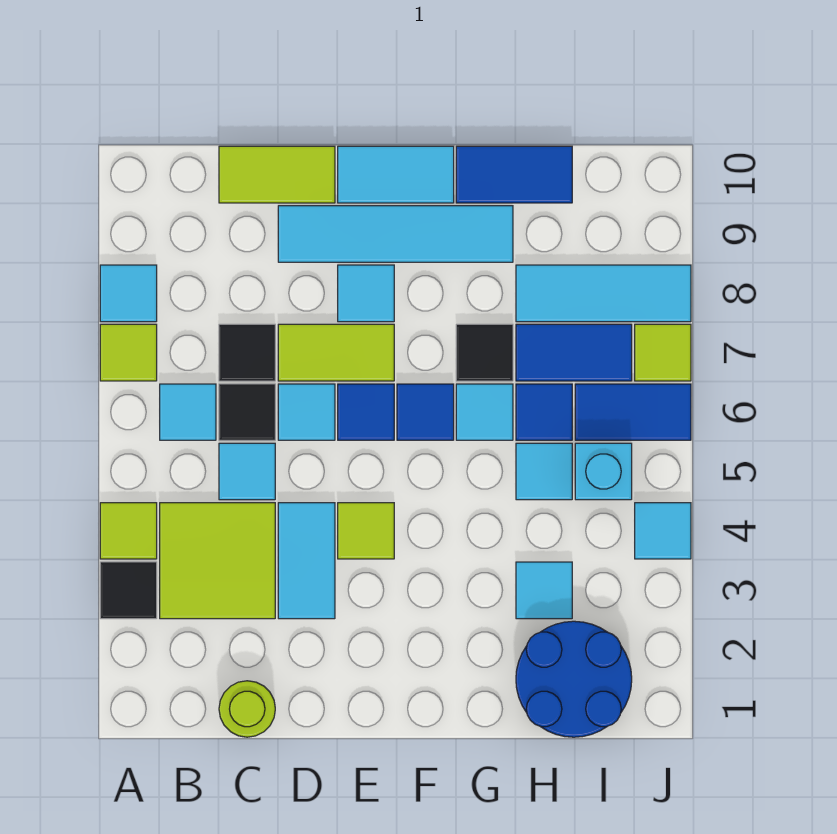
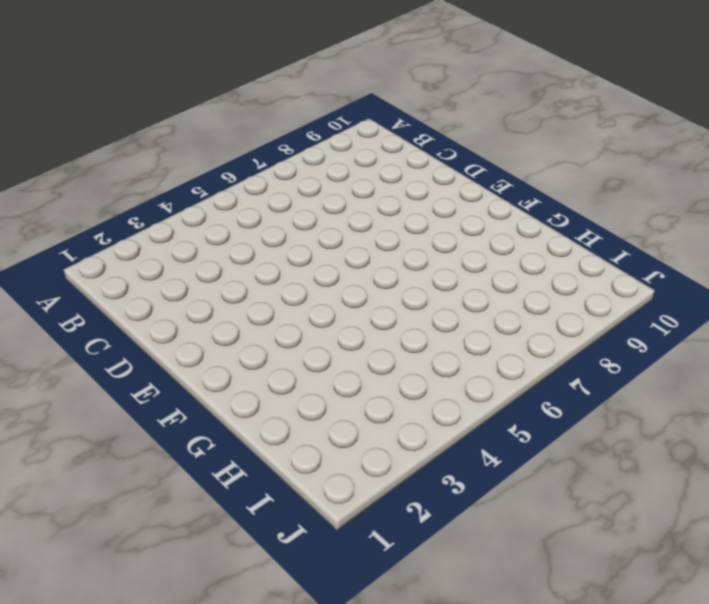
none -> black tile A3 level 1
none -> lime tile A4 level 1
none -> lime tile A7 level 1
none -> cyan tile A8 level 1

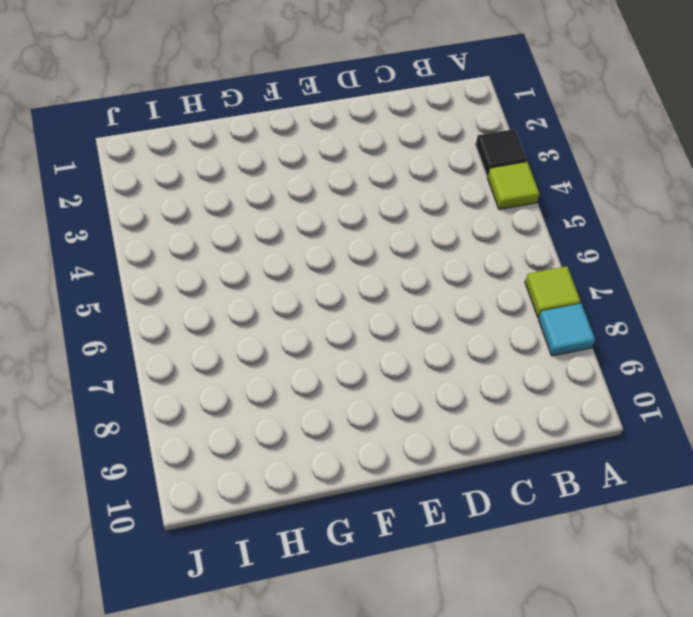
none -> lime tile B3:C4 level 1
none -> cyan tile B6 level 1
none -> lime round brick C1 level 1
none -> cyan tile C5 level 1

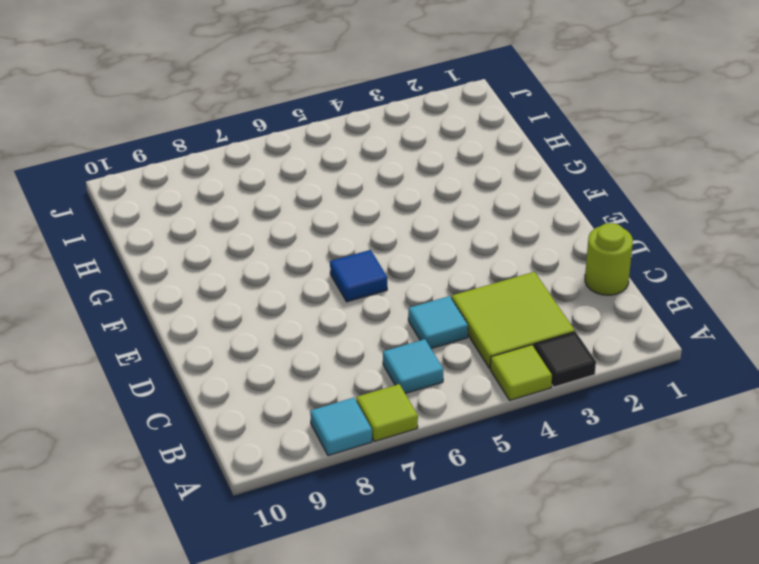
none -> black tile C6 level 1
none -> black tile C7 level 1
none -> lime tile C10:D10 level 1
none -> cyan tile D3:D4 level 1

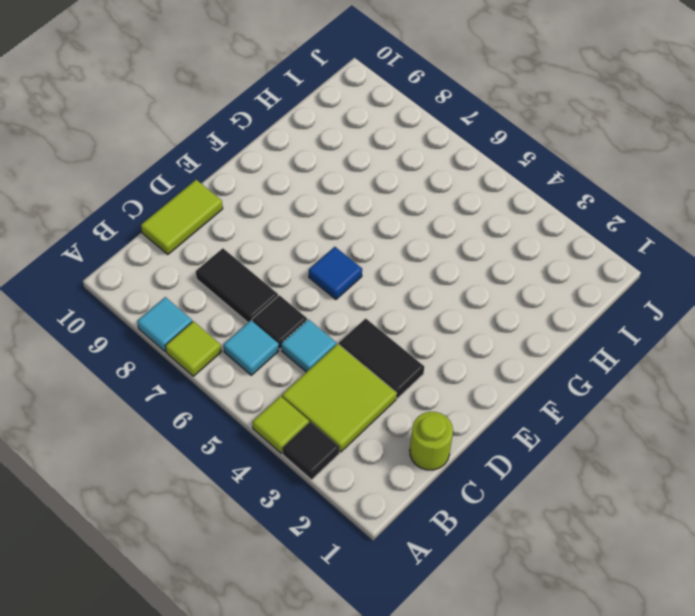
black tile C7:C8 level 1 -> black tile C7 level 1
black tile D3:D4 level 1 -> cyan tile D3:D4 level 1
none -> cyan tile D6 level 1
none -> lime tile D7:E7 level 1
none -> cyan tile D9:G9 level 1
none -> lime tile E4 level 1

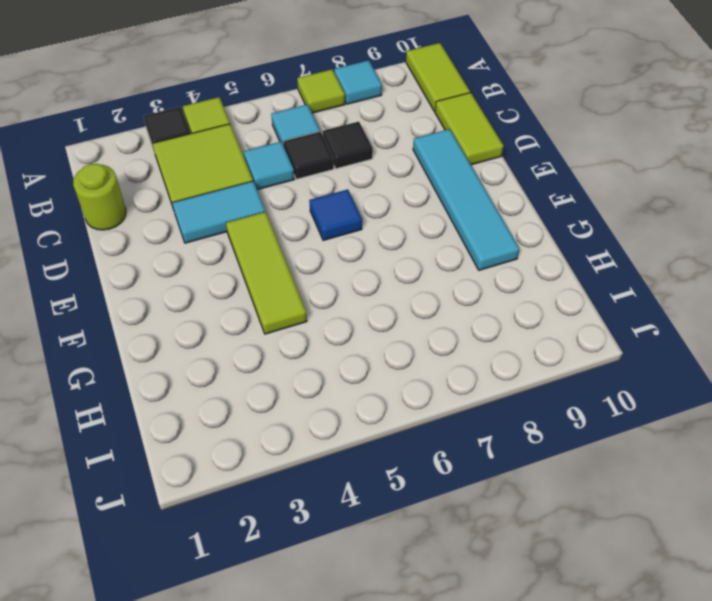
lime tile A10:B10 level 1 -> lime tile D7:E7 level 1
lime tile E4:G4 level 1 -> lime tile E4 level 1
none -> cyan tile D6 level 1
none -> cyan tile E8 level 1
none -> cyan tile E10:F10 level 1
none -> blue tile F6 level 1

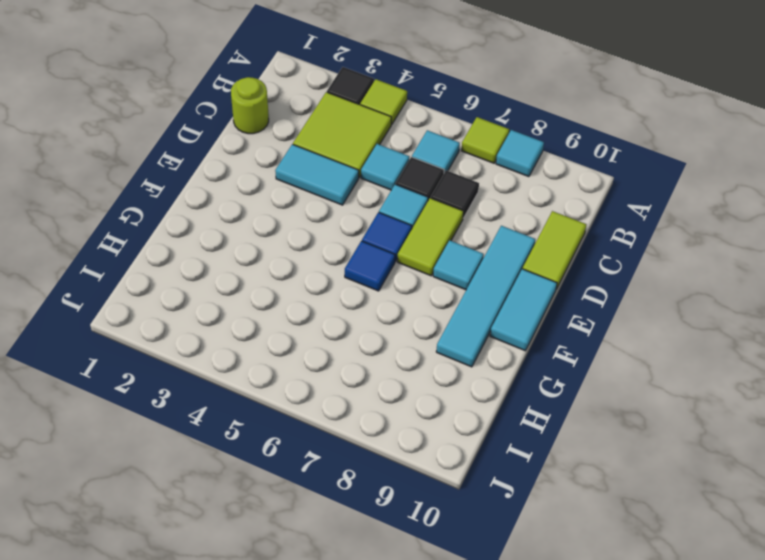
none -> lime tile E4 level 1
none -> cyan tile G6 level 1
none -> black tile G7 level 1
none -> blue tile G10:H10 level 1

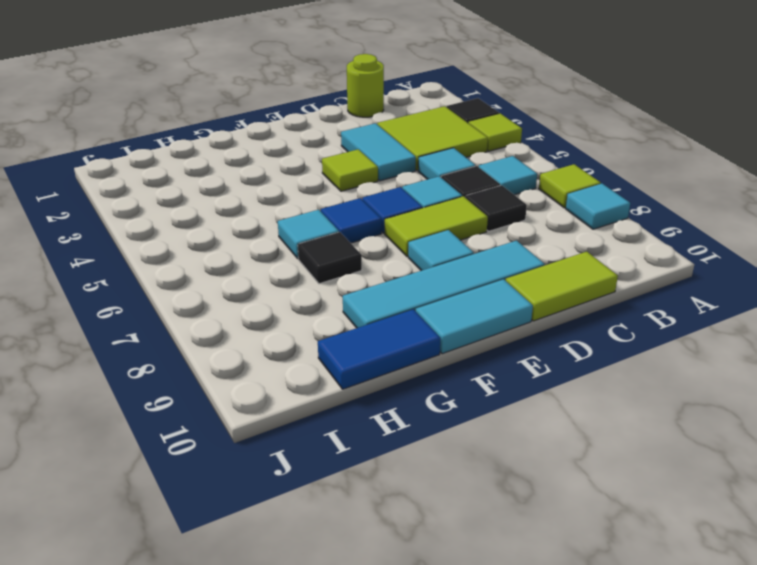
none -> blue round brick H1:I2 level 1
none -> cyan tile H3 level 1
none -> cyan tile H5 level 1
none -> blue tile H6 level 1

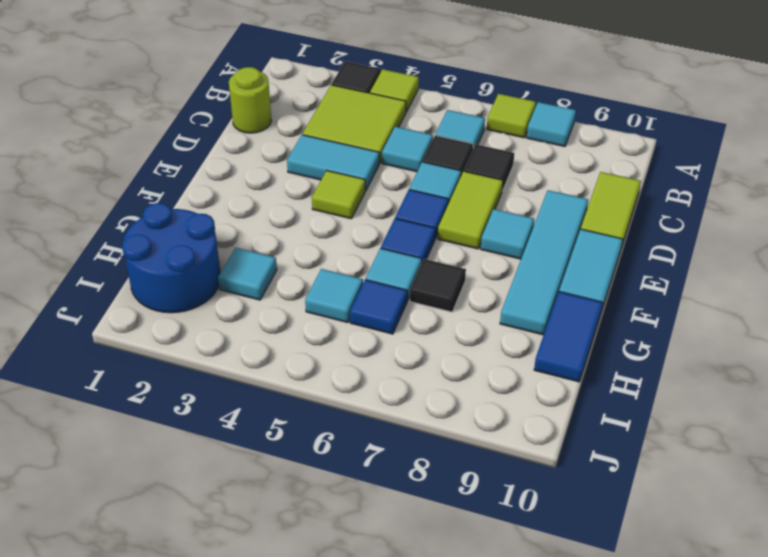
none -> blue tile H7:I7 level 1
none -> cyan tile H8:J8 level 1
none -> cyan brick I5 level 1
none -> blue tile I6:J6 level 1

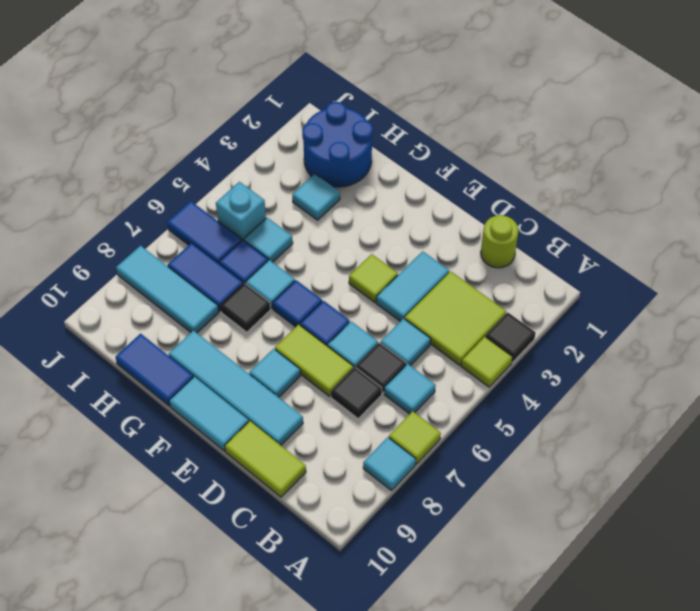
none -> cyan tile J4 level 1
none -> lime tile J7 level 1

